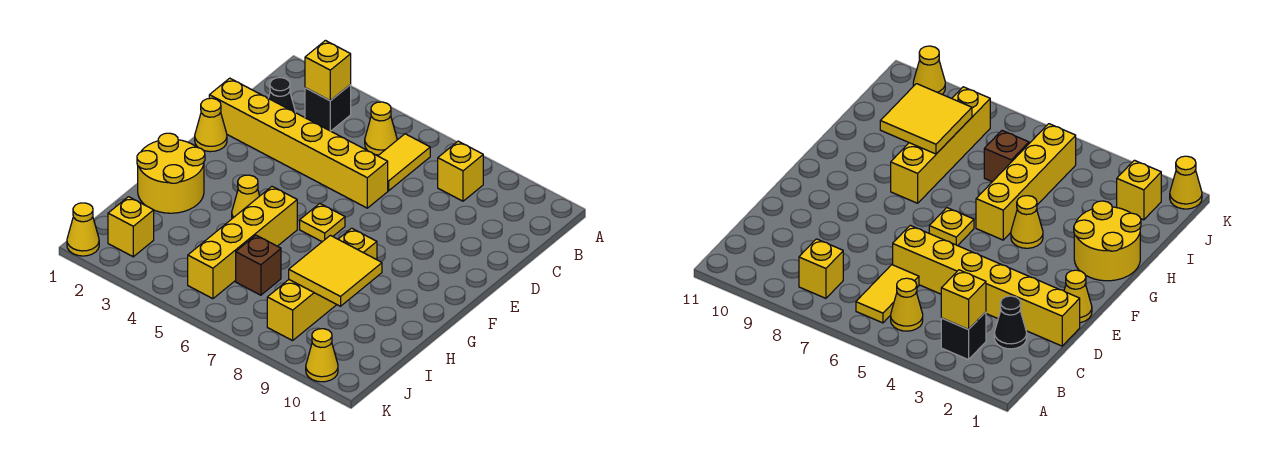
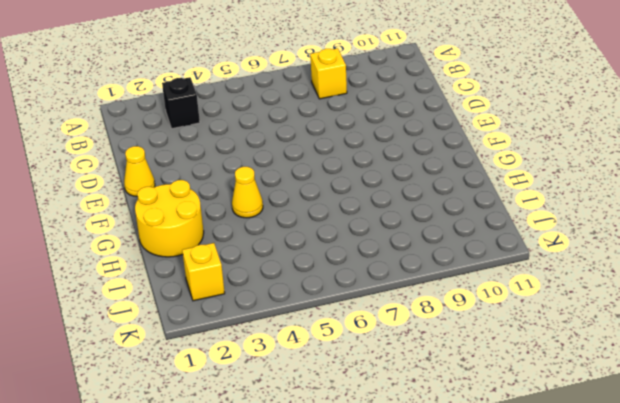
none -> yellow cone B5 level 1
none -> yellow tile B6:C6 level 1
none -> black cone C2 level 1

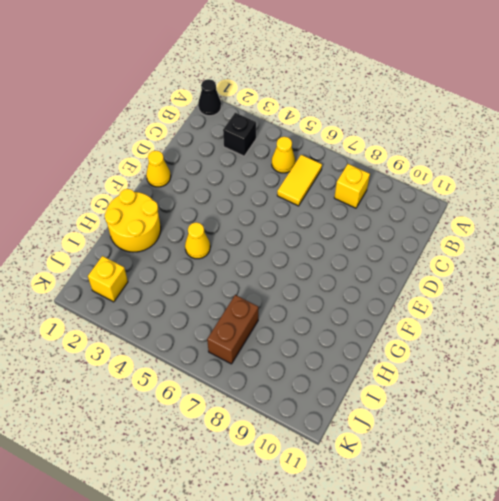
black cone A1 level 1 -> black cone C2 level 1
brown brick I7:J7 level 1 -> none
none -> yellow brick D1:D6 level 1
none -> yellow plate F6 level 1
none -> yellow brick G5:J5 level 1

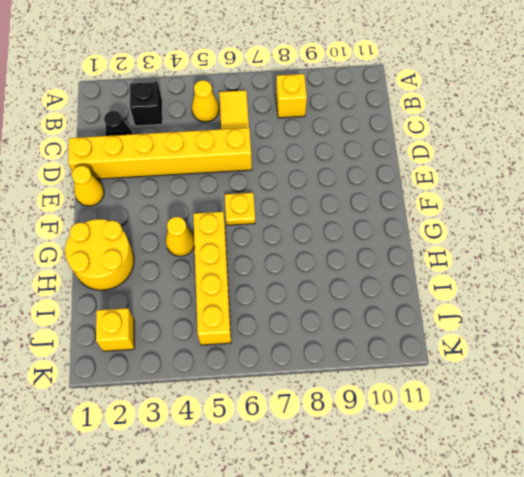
none -> yellow brick G8:J8 level 1
none -> brown brick I6 level 1
none -> yellow cone K1 level 1

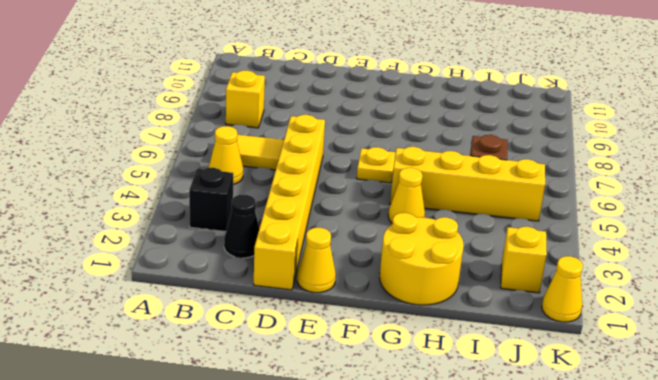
none -> yellow brick G8:J8 level 1
none -> yellow cone K10 level 1
none -> yellow brick B3 level 2

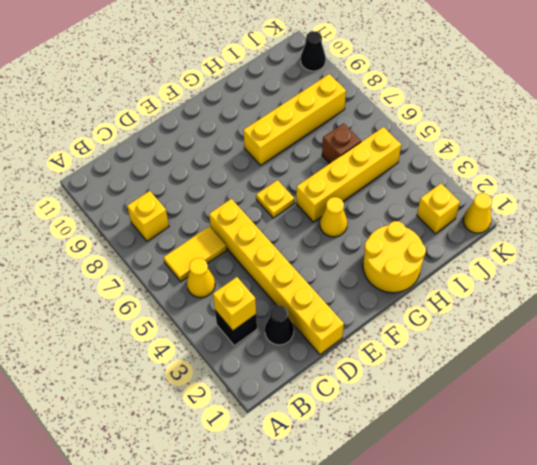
black cone K10 level 1 -> yellow cone K10 level 1
none -> yellow cone E1 level 1
none -> yellow tile H8:I9 level 2

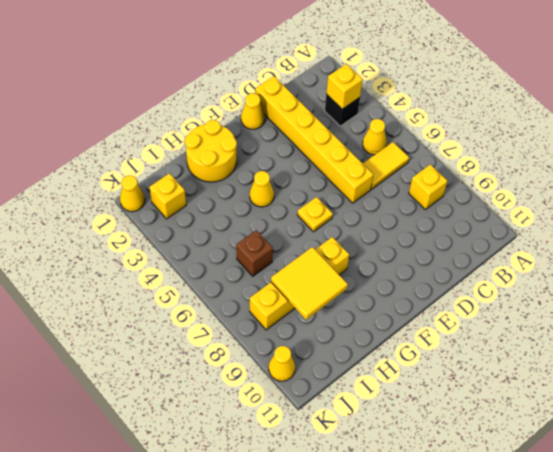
none -> black cone C2 level 1
none -> yellow brick G5:J5 level 1

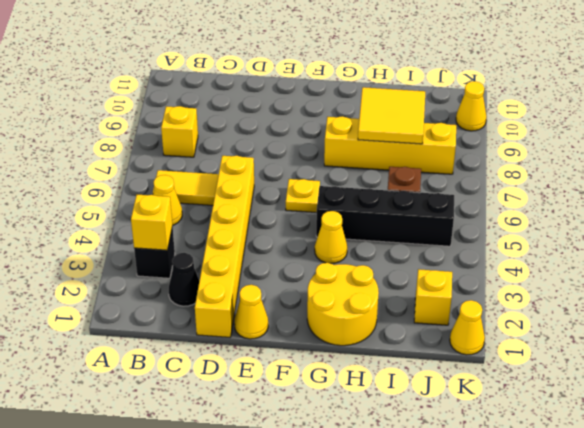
black brick G5:J5 level 1 -> yellow brick G5:J5 level 1

